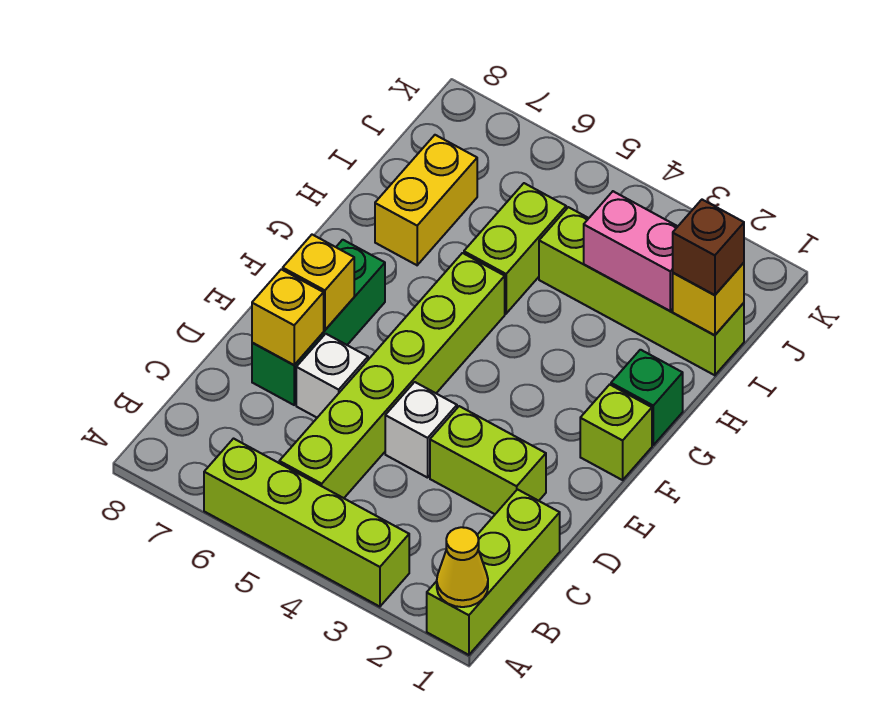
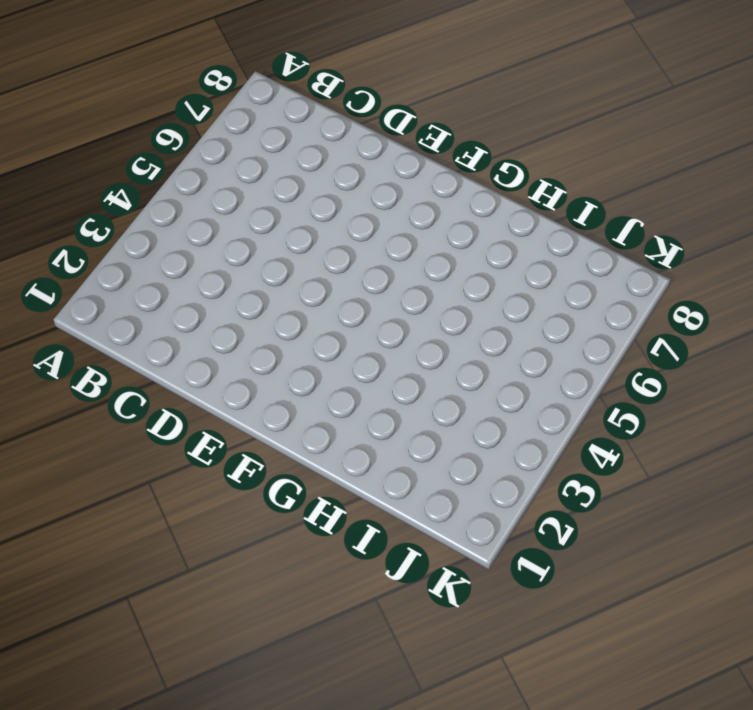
none -> lime brick A1:C1 level 1
none -> lime brick A3:A6 level 1
none -> lime brick B5:G5 level 1

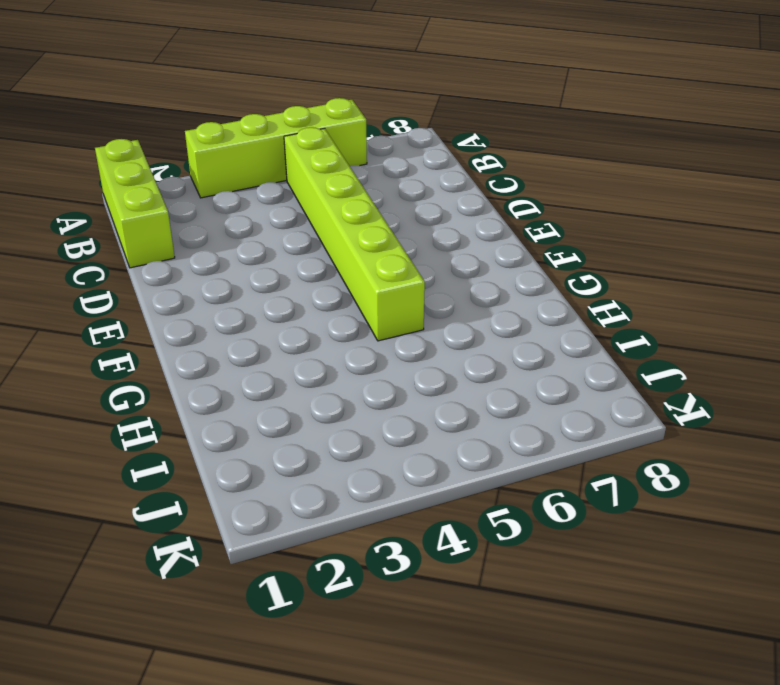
none -> lime brick D2:D3 level 1
none -> white brick D4 level 1
none -> white brick D6 level 1

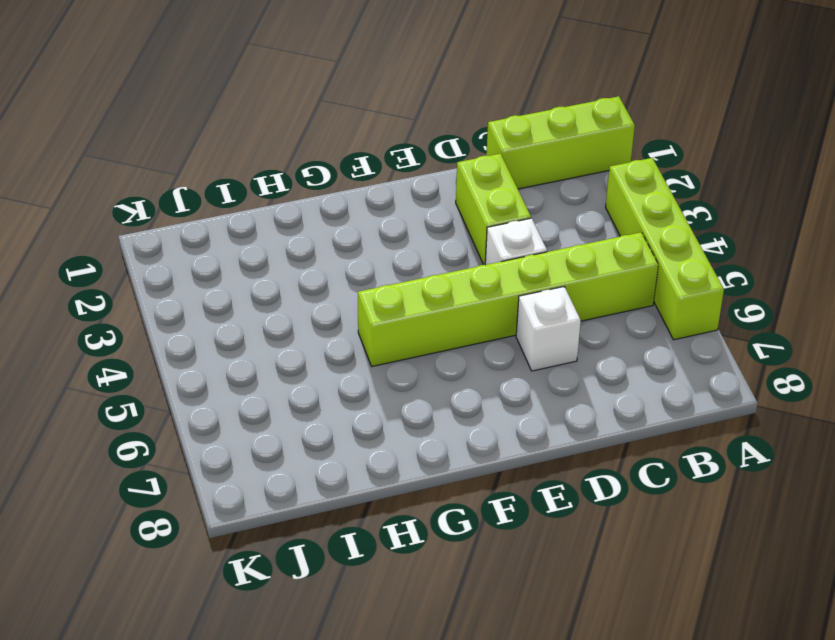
none -> green brick D7:F7 level 1
none -> lime brick F1 level 1
none -> green brick G1 level 1

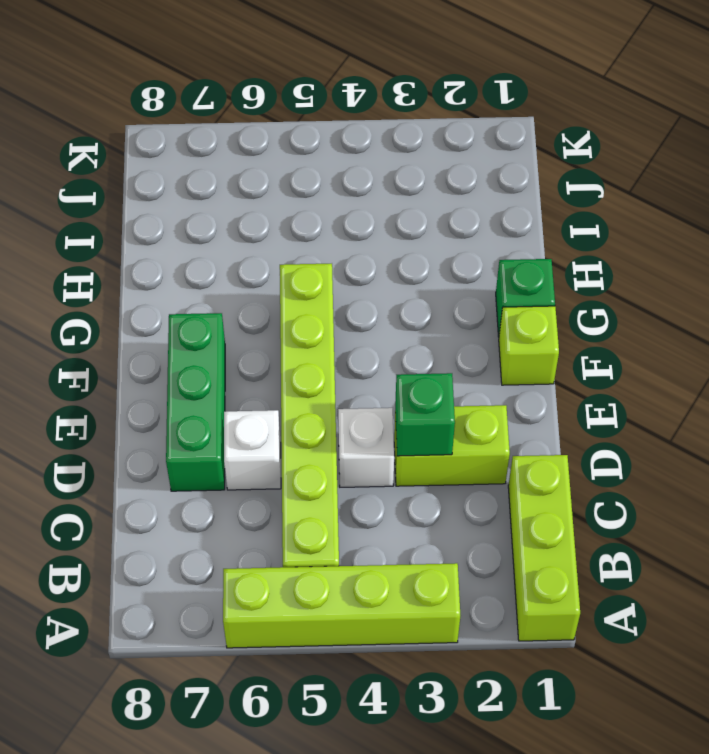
green brick D3 level 2 -> none
none -> lime brick H5:I5 level 1
none -> yellow brick H7:I7 level 1
none -> lime brick I1:I4 level 1

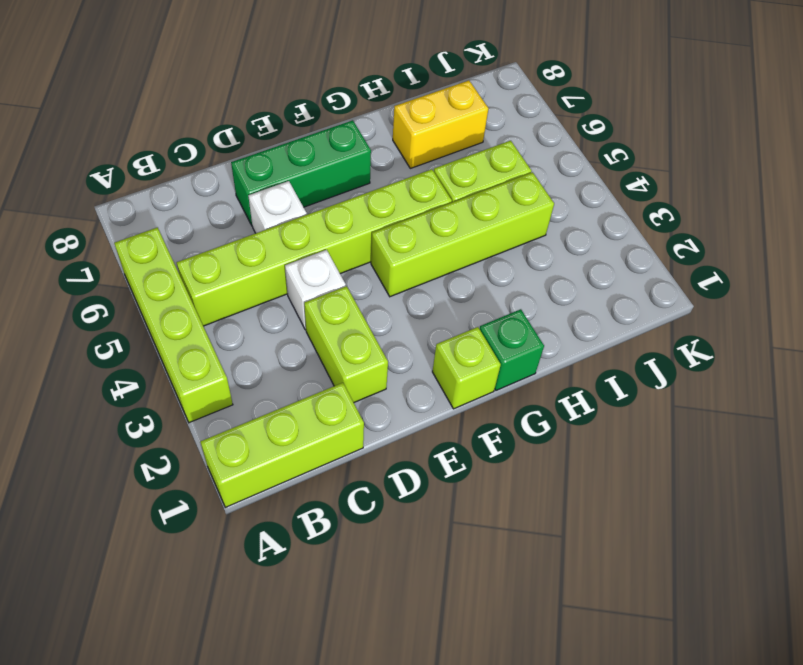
lime brick F4:I4 level 1 -> lime brick I1:I4 level 1
none -> yellow cone A1 level 2
none -> yellow brick D7 level 2
none -> yellow brick E7 level 2

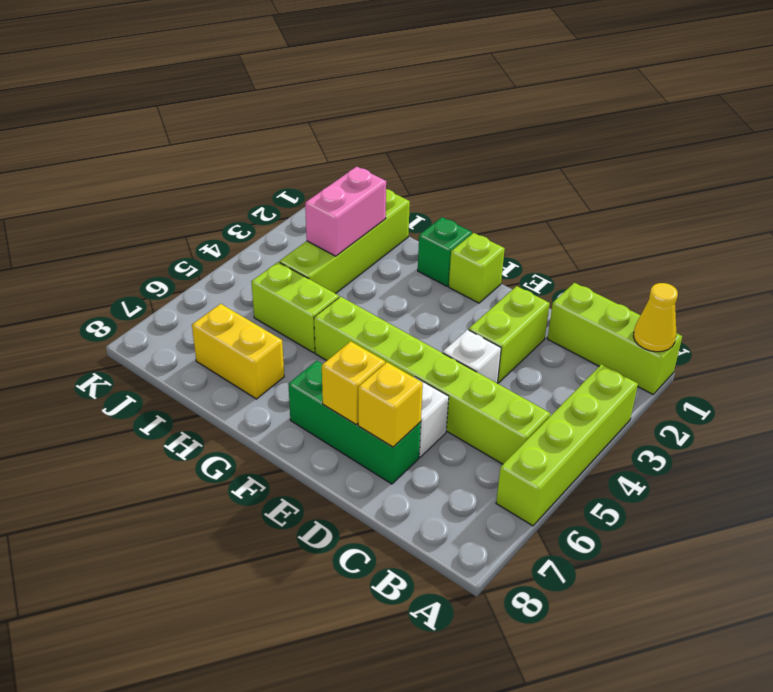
none -> yellow brick I1 level 2
none -> brown brick I1 level 3

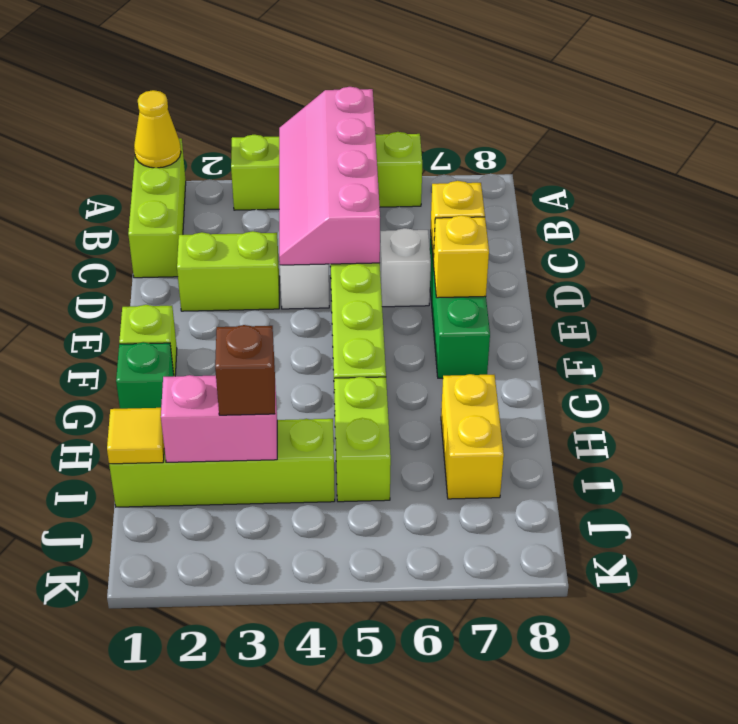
pink slope A4:D5 level 2 top 5 -> none
yellow tile I1 level 2 -> yellow brick I1 level 2
brown brick I3 level 3 -> brown brick I1 level 3

